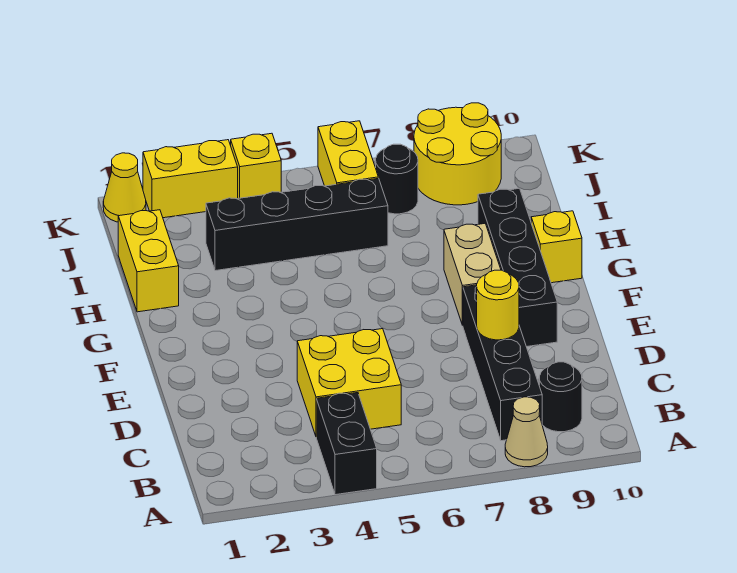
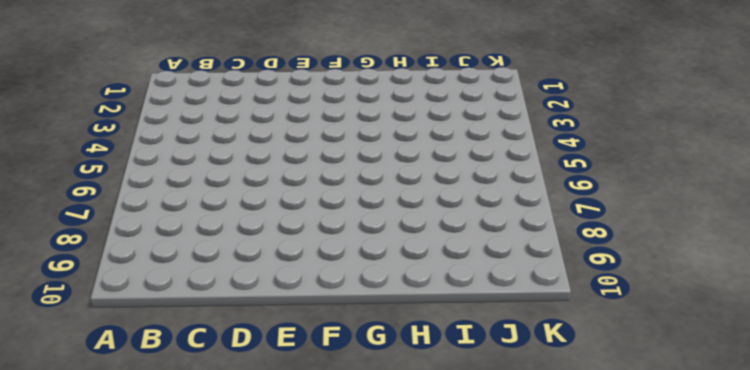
none -> black brick A4:B4 level 1
none -> tan cone A8 level 1
none -> black brick B8:E8 level 1

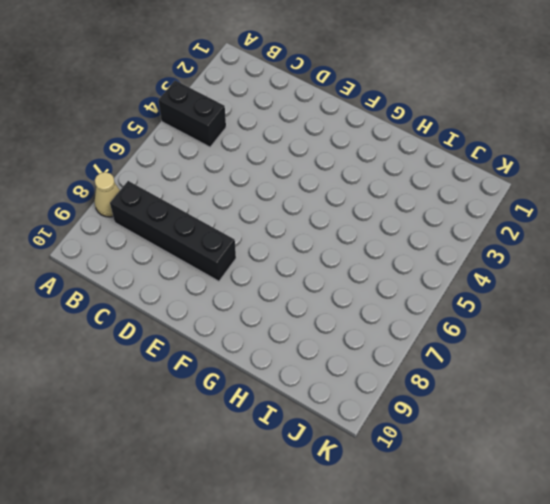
none -> black round brick B9 level 1
none -> yellow brick C4:D5 level 1
none -> black brick E9:H9 level 1

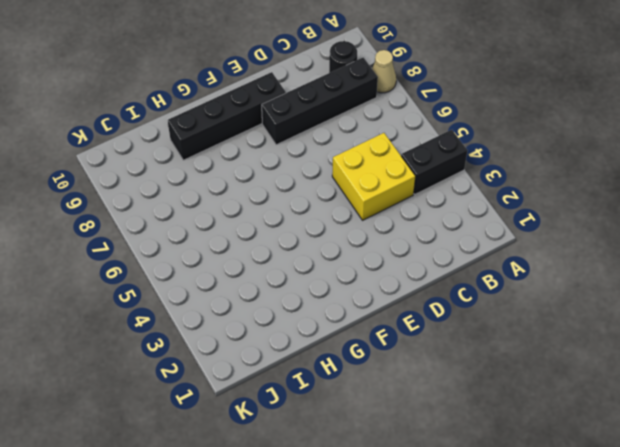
none -> tan brick F8:G8 level 1
none -> yellow brick G10 level 1
none -> yellow brick H1:I1 level 1

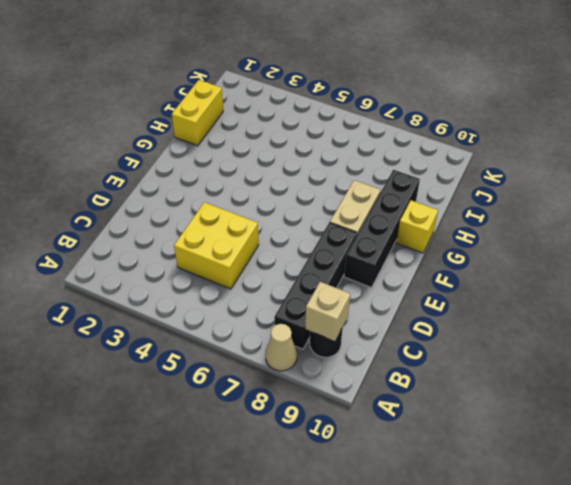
tan brick B9 level 2 -> none
none -> black brick A4:B4 level 1
none -> black brick I3:I6 level 1
none -> yellow brick J6:K6 level 1

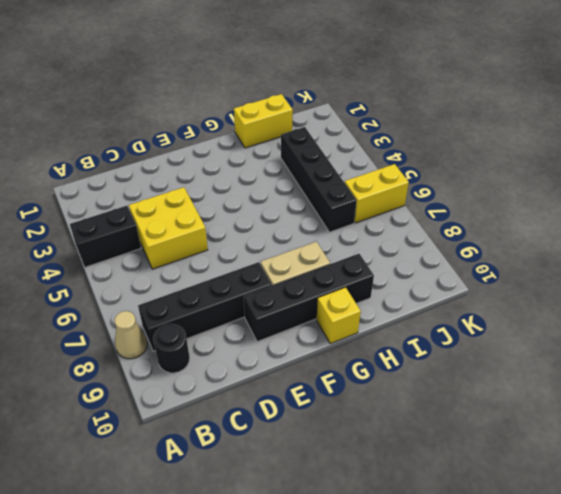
none -> black round brick J7 level 1
none -> yellow round brick J8:K9 level 1
none -> yellow cone K1 level 1

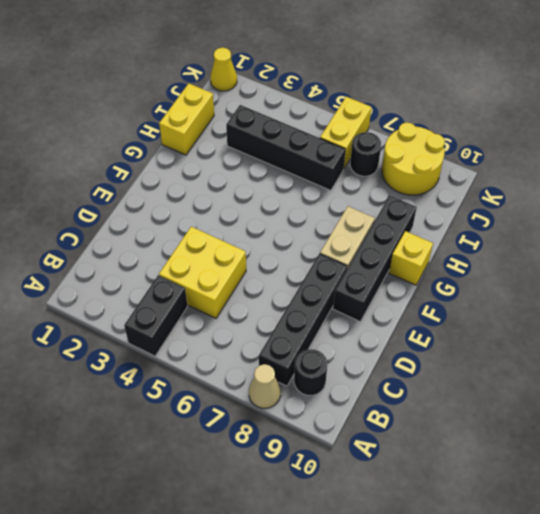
none -> yellow brick K2:K3 level 1
none -> yellow brick K4 level 1
none -> yellow round brick D8 level 2

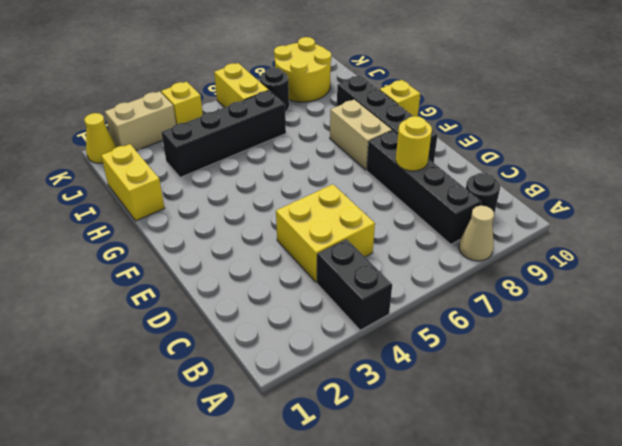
tan brick K2:K3 level 1 -> yellow brick K2:K3 level 1

